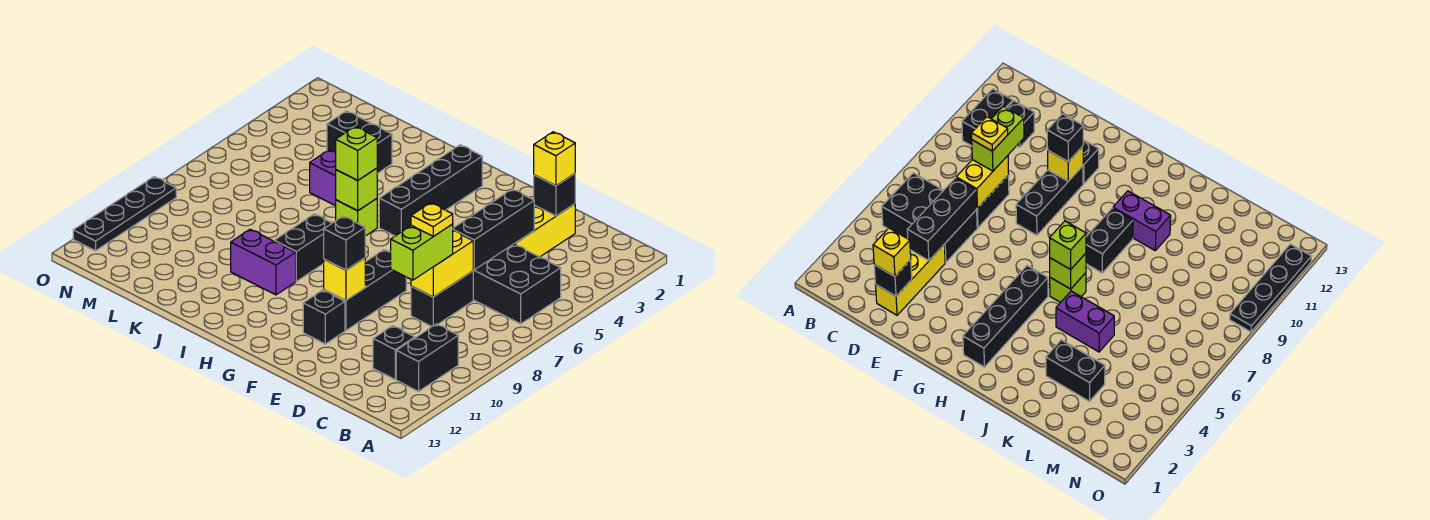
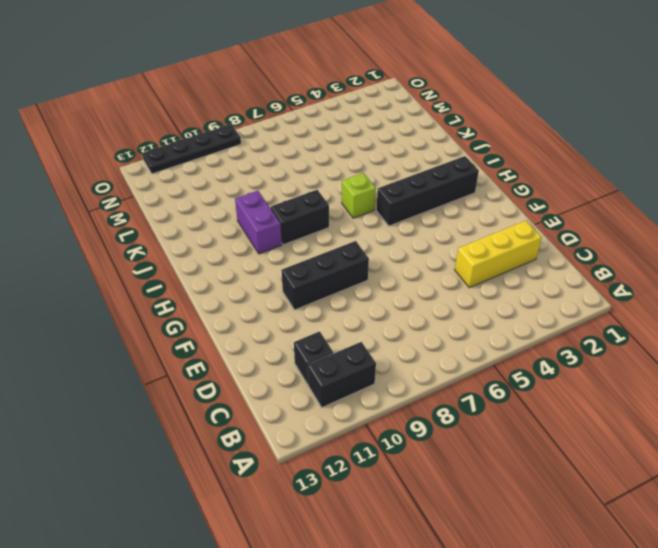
none -> black brick B5:D6 level 1
none -> black brick D7:D8 level 1
none -> black brick F11 level 1

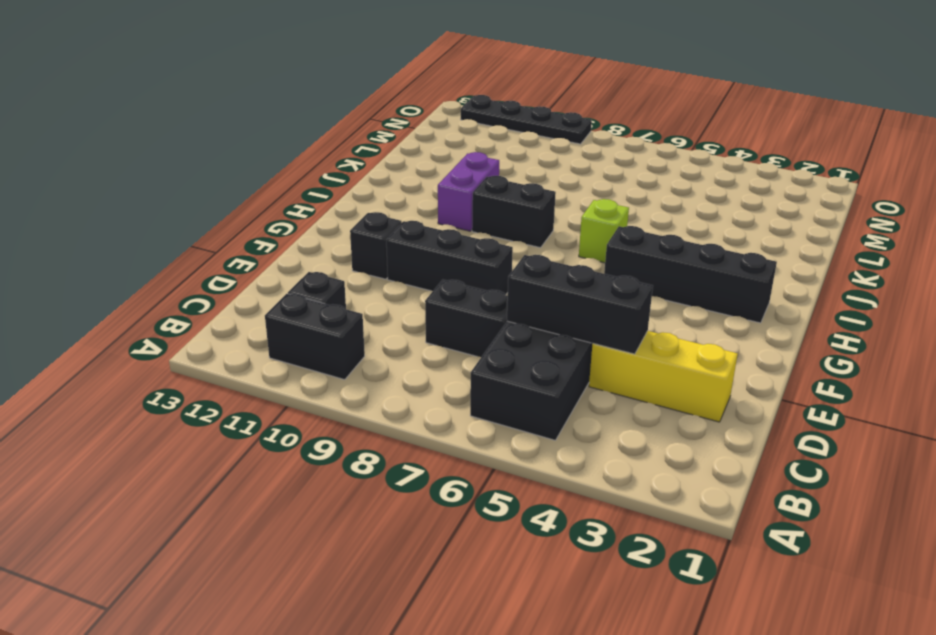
none -> purple brick J5:K5 level 1
none -> black brick K3:L3 level 1
none -> black brick D2 level 2

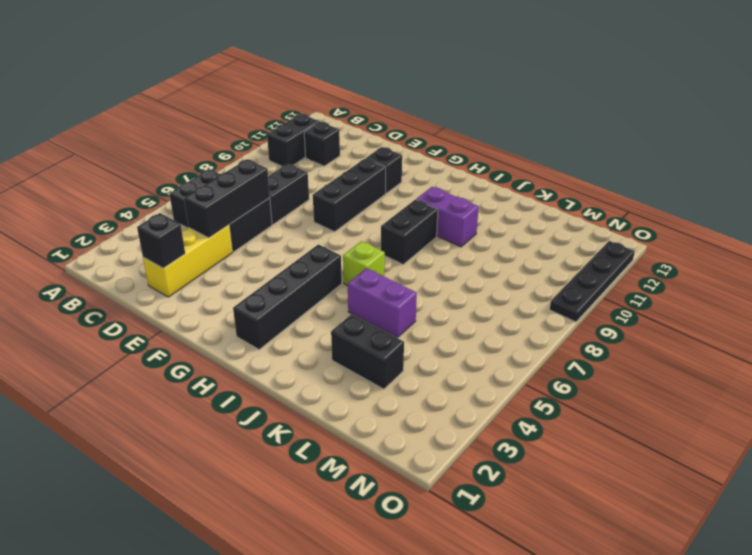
none -> yellow brick D7:D8 level 2
none -> yellow brick F10 level 2
none -> lime brick I6 level 2

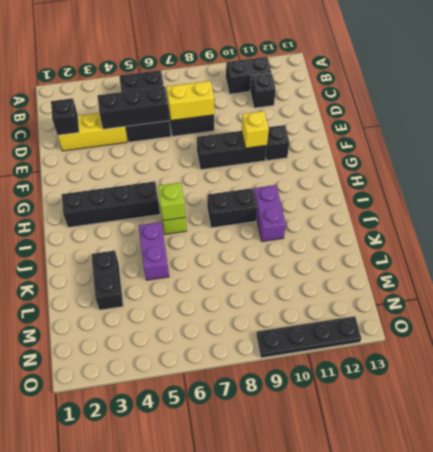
none -> yellow brick D2 level 3
none -> lime brick D8:D9 level 3
none -> black brick F10 level 3

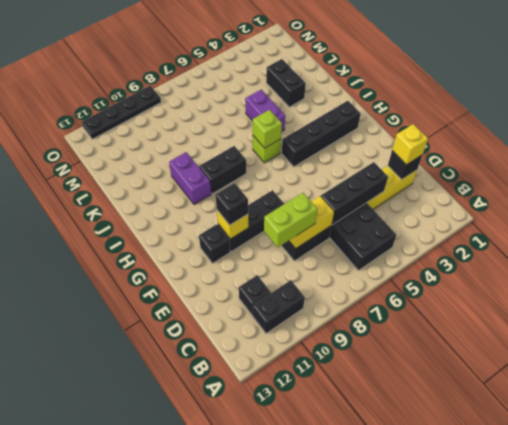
none -> lime brick I6 level 3
none -> yellow plate D8 level 4

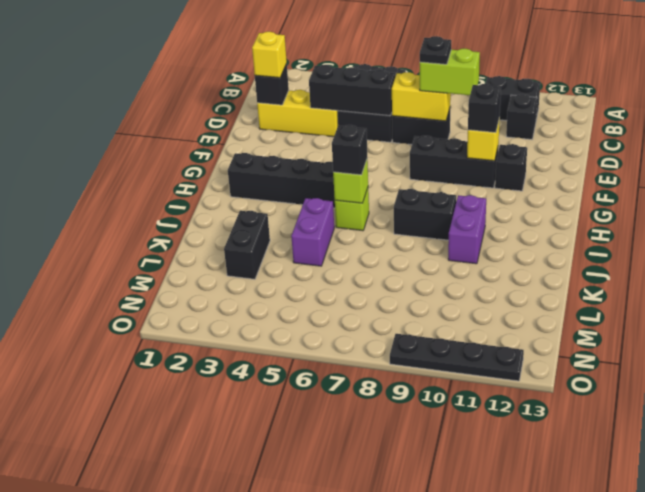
black plate D8 level 4 -> yellow plate D8 level 4
black brick I6 level 3 -> lime brick I6 level 3

